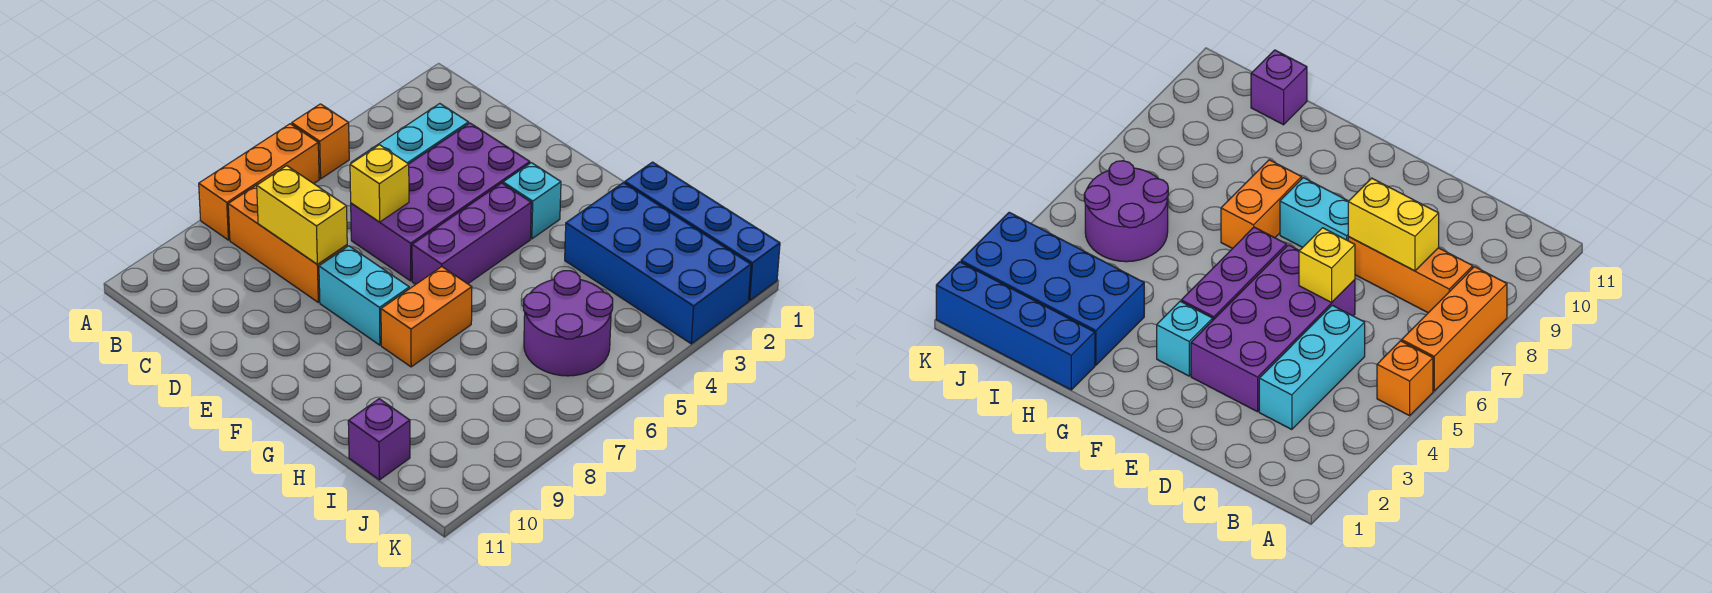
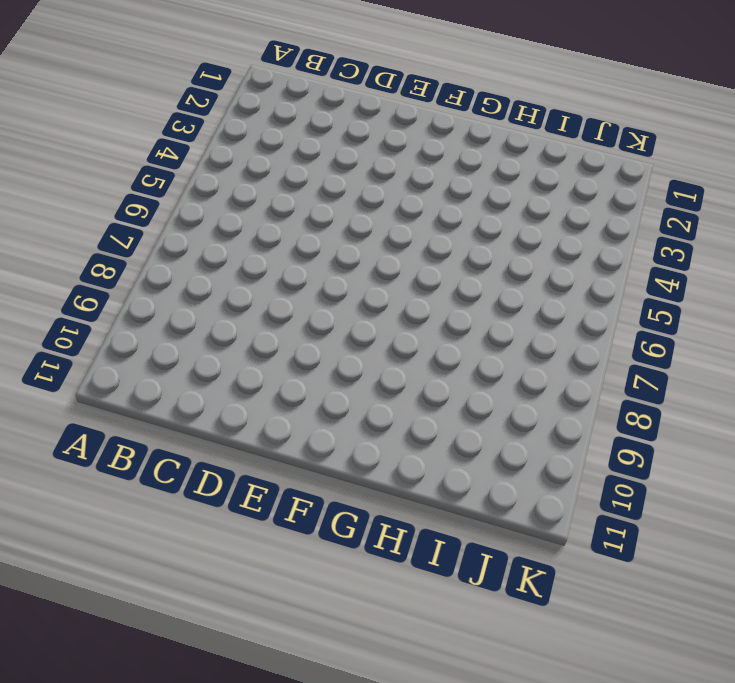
none -> orange brick A5 level 1
none -> orange brick A6:A8 level 1
none -> orange brick B8:D8 level 1

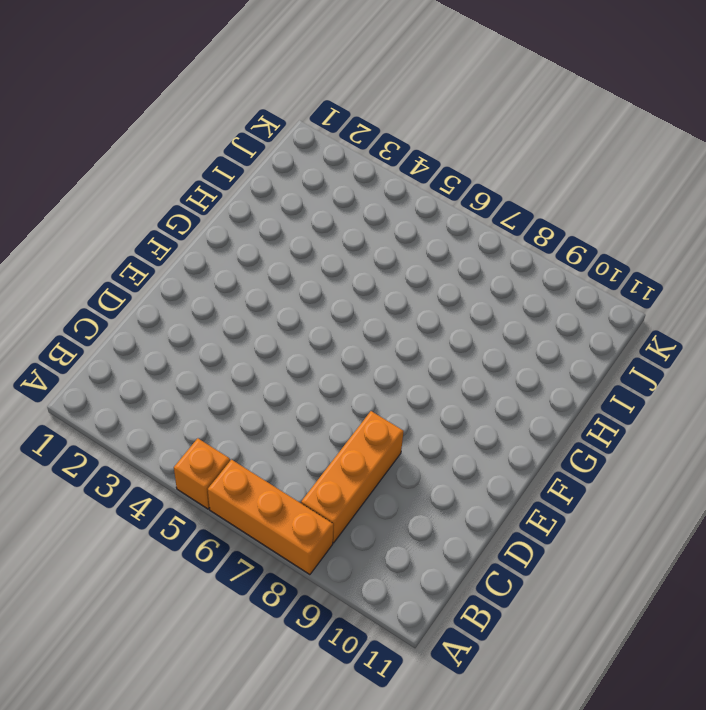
none -> cyan brick C3:C5 level 1
none -> purple brick D3:E6 level 1
none -> cyan brick E8:F8 level 1

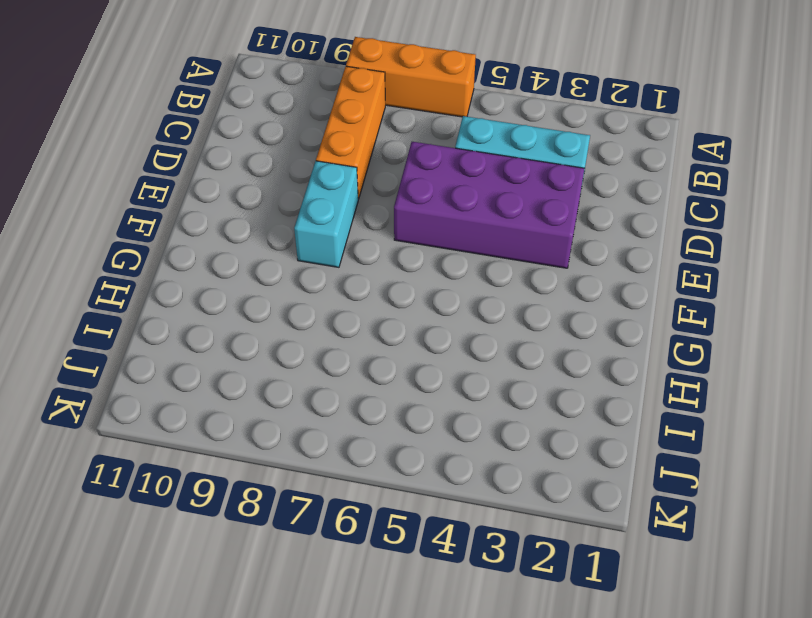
none -> orange brick A5 level 1
none -> cyan brick F3 level 1
none -> purple brick F4:F6 level 1

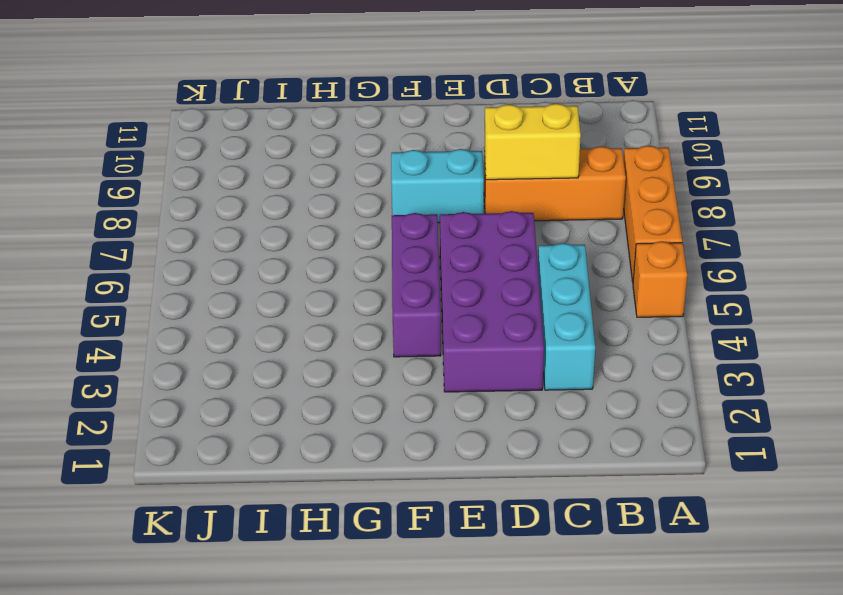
none -> cyan brick F3 level 1
none -> orange brick G7:G8 level 1
none -> blue brick H1:K1 level 1

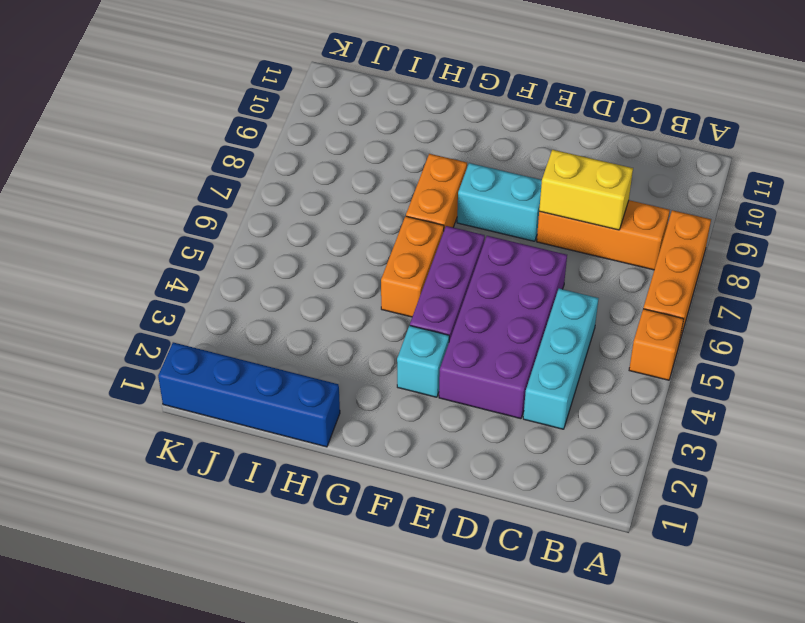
orange brick G5:G6 level 1 -> none
none -> blue brick H2:K3 level 1
none -> purple round brick I5:J6 level 1
none -> purple brick I11 level 1

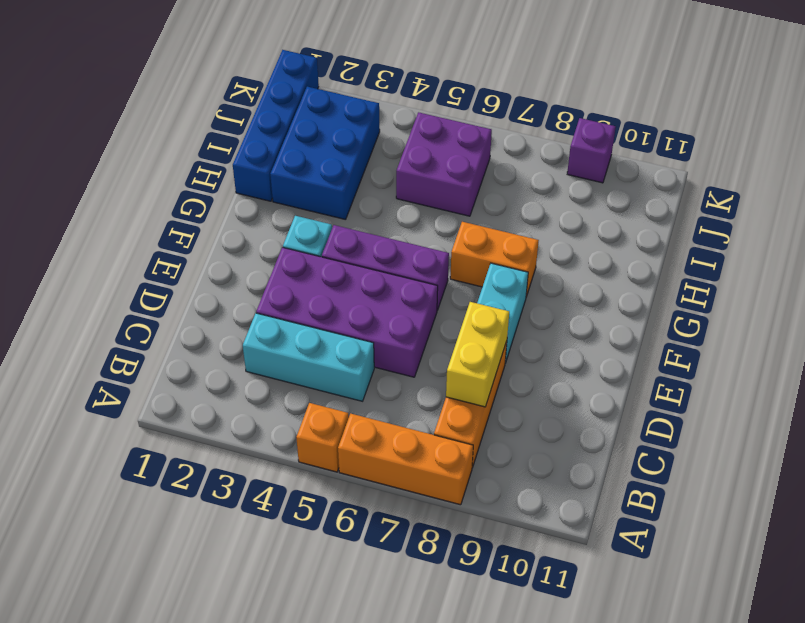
blue brick H2:J3 level 1 -> blue brick H2:K3 level 1
purple brick I5:J6 level 1 -> purple round brick I5:J6 level 1
purple brick K9 level 1 -> purple brick I11 level 1
none -> yellow brick D6 level 2

